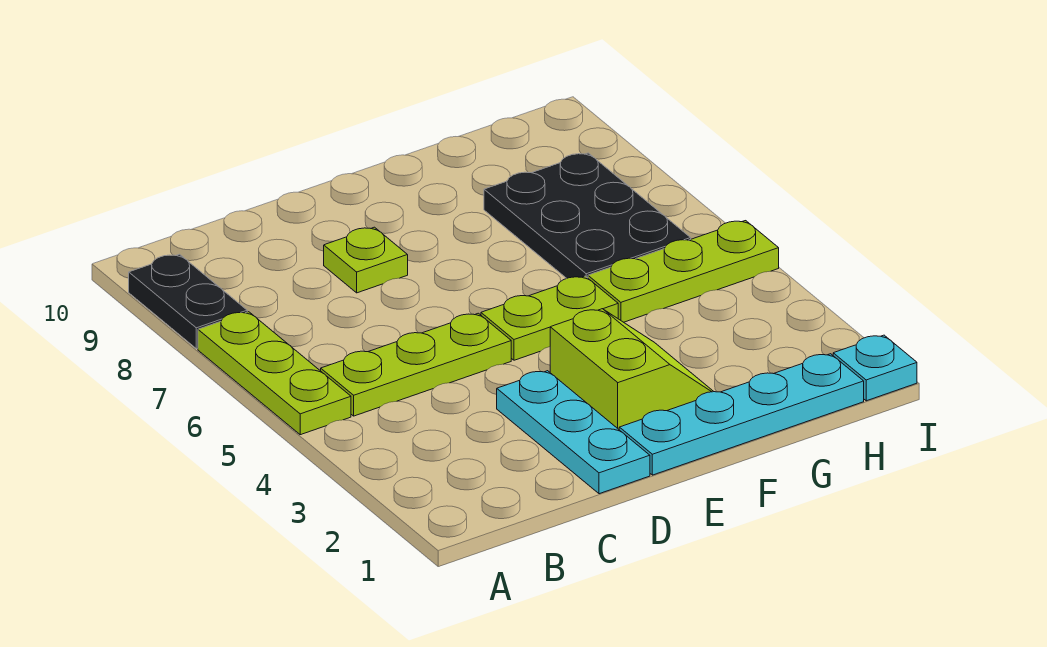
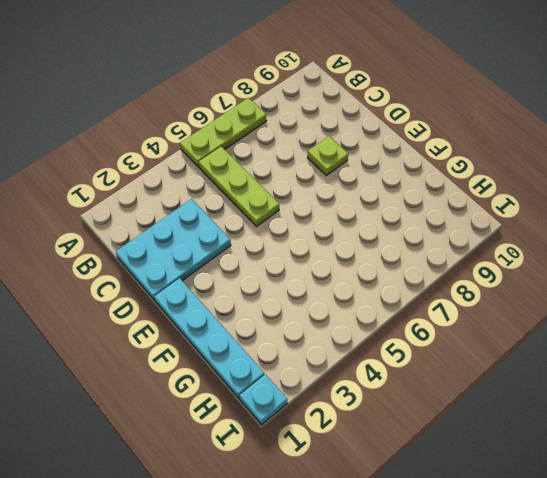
cyan plate C1:D3 level 1 -> cyan plate D1:D3 level 1
none -> black plate A8:A9 level 1
none -> lime slope E2:F3 level 1 top E

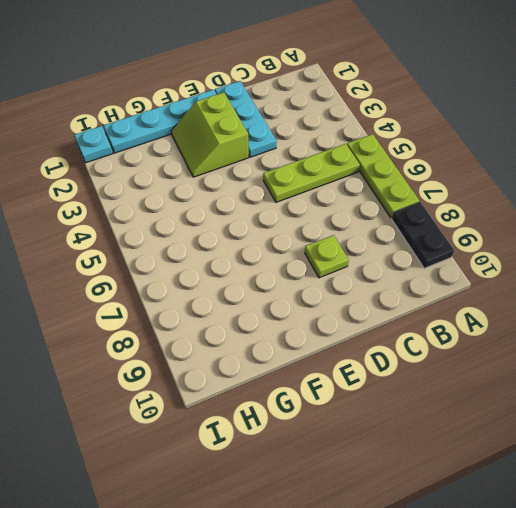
none -> lime plate E5:F5 level 1
none -> lime plate G5:I5 level 1

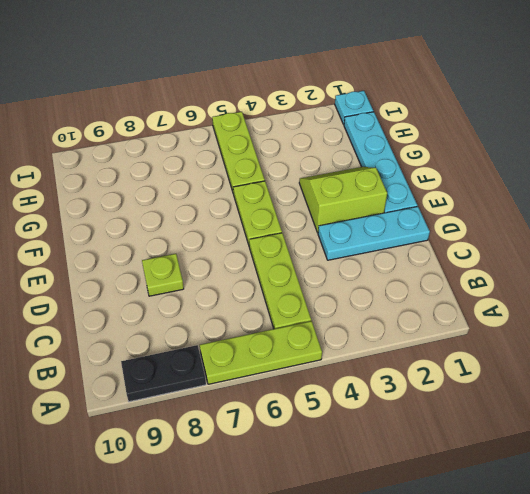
none -> black plate G6:H8 level 1

